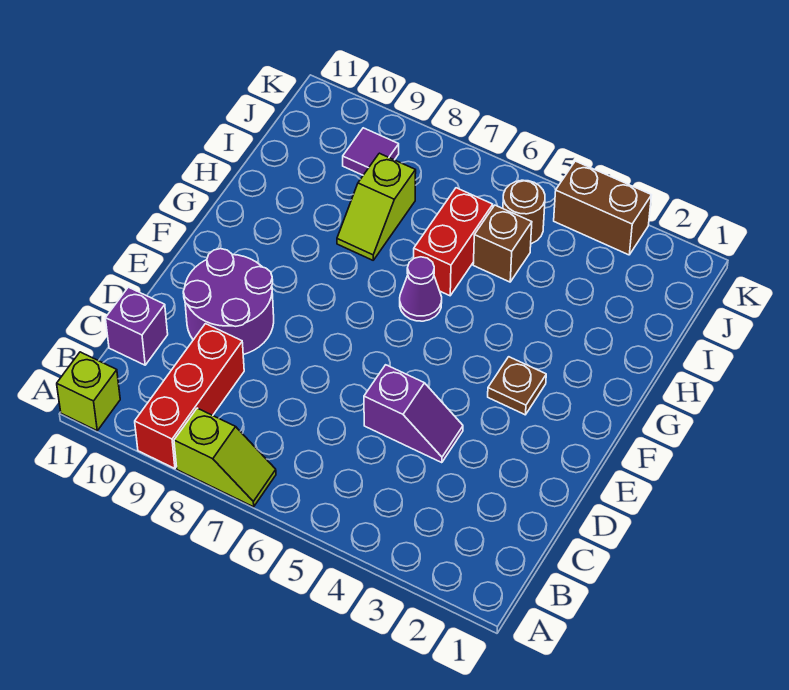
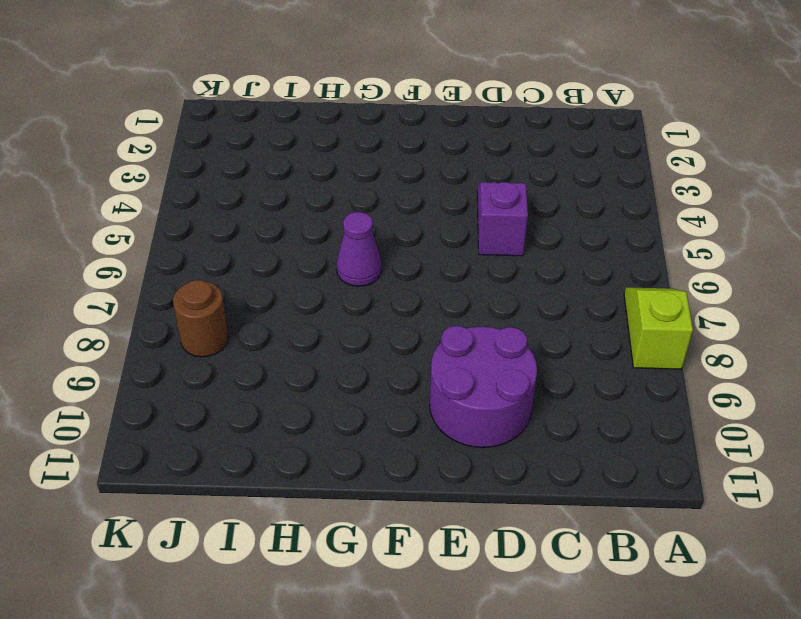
brown round brick J8 level 1 -> brown round brick J5 level 1
none -> red brick A9:C9 level 1
none -> lime brick A11 level 1
none -> purple brick C11 level 1

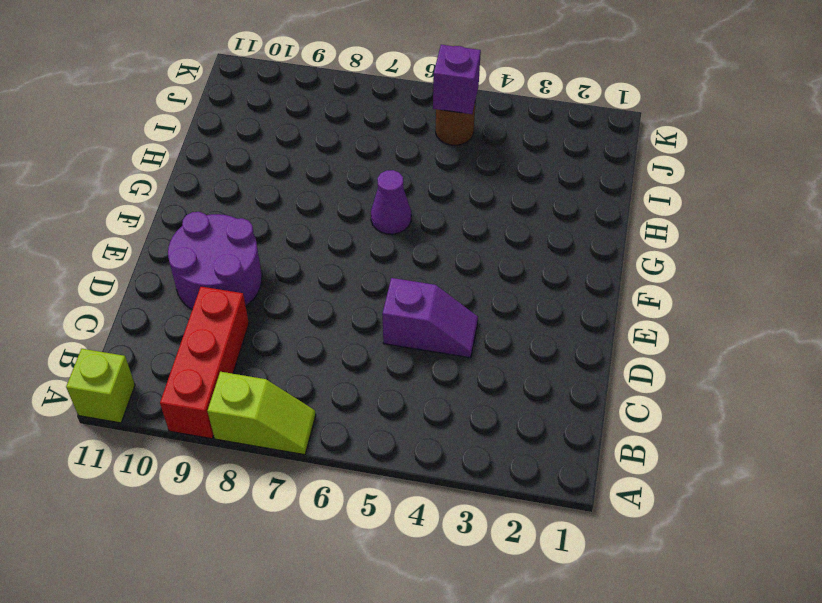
purple brick J5 level 2 -> purple brick C11 level 1
none -> brown plate F3 level 1
none -> red brick H6:I6 level 1
none -> lime slope H8:I8 level 1 top I

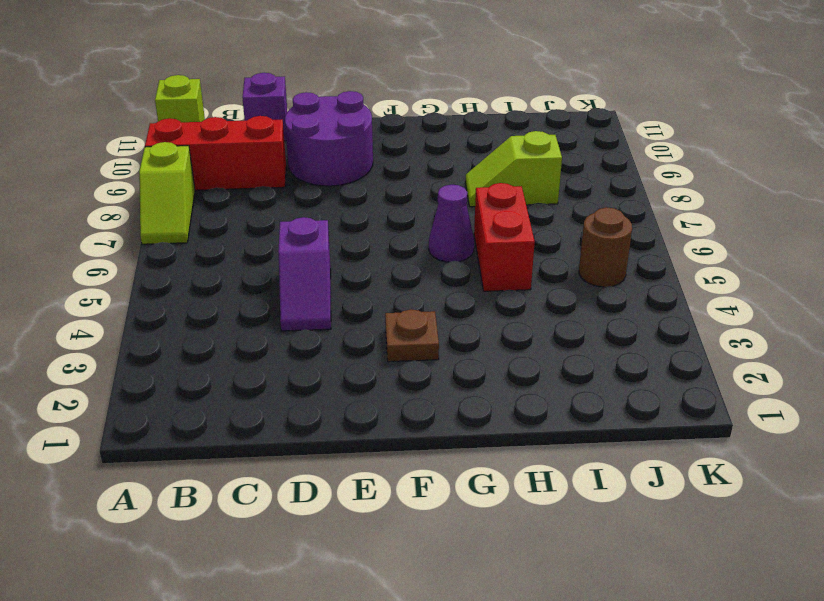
red brick H5:H6 level 1 -> red brick H6:I6 level 1
none -> brown brick I5 level 1
none -> purple tile J9 level 1
none -> brown brick K3:K4 level 1

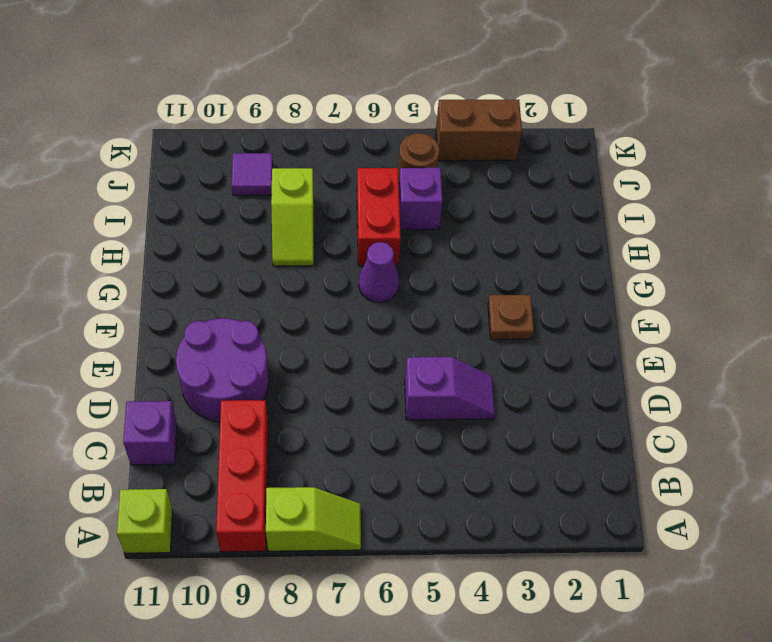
purple brick I5 level 1 -> brown brick I5 level 1

